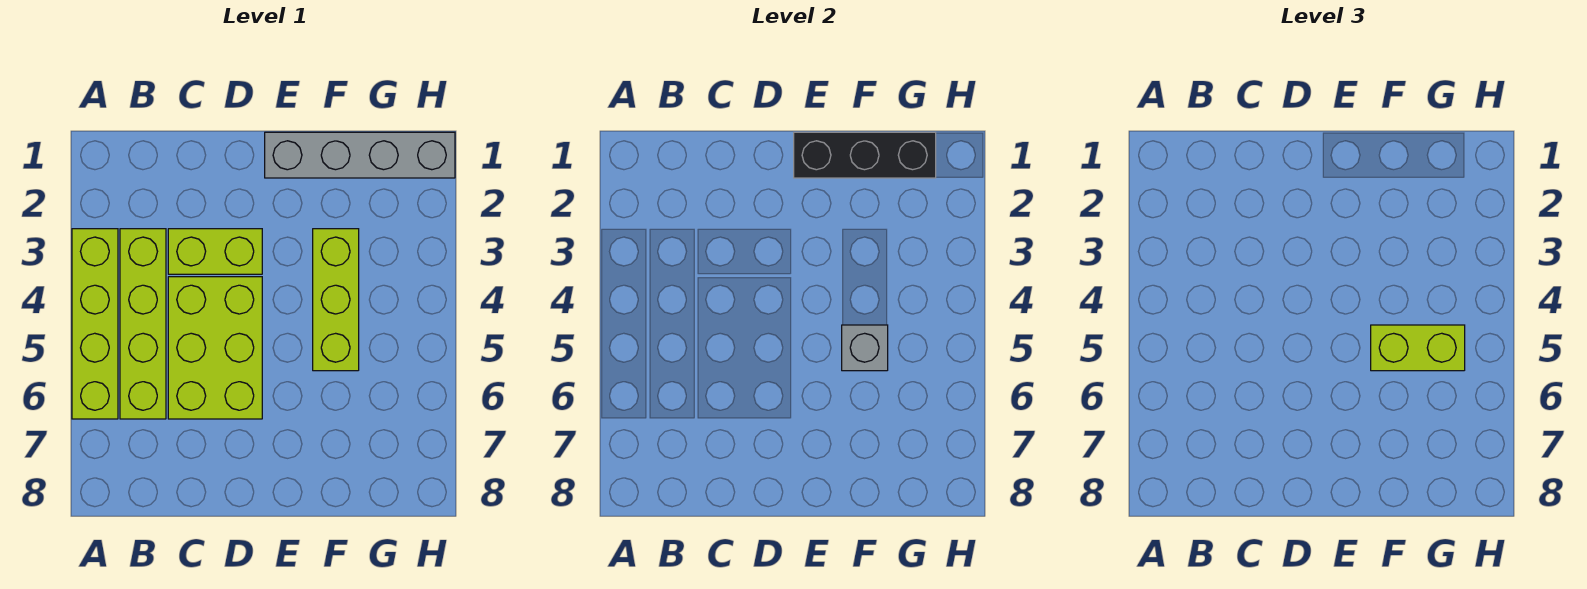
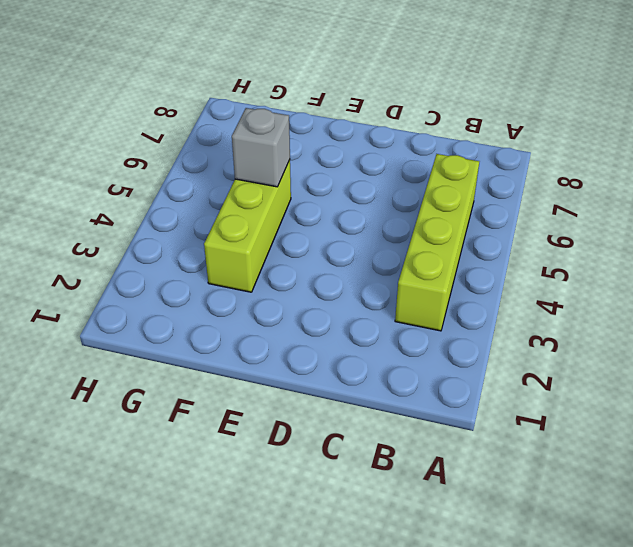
none -> lime brick A3:A6 level 1
none -> lime brick C3:D3 level 1

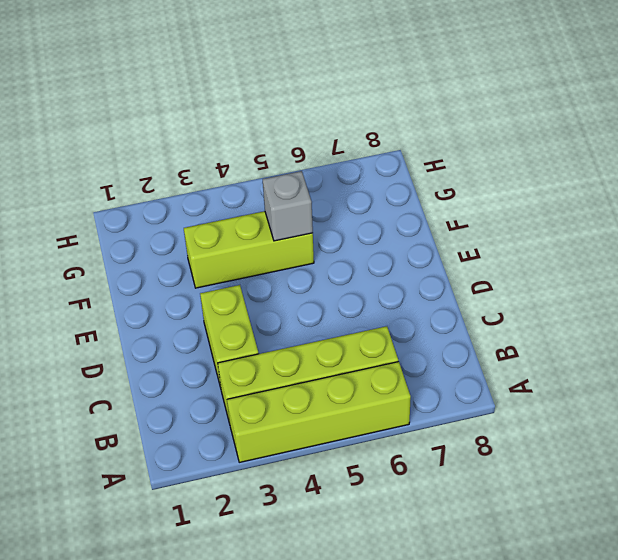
none -> lime brick C4:D6 level 1
none -> grey brick E1:H1 level 1

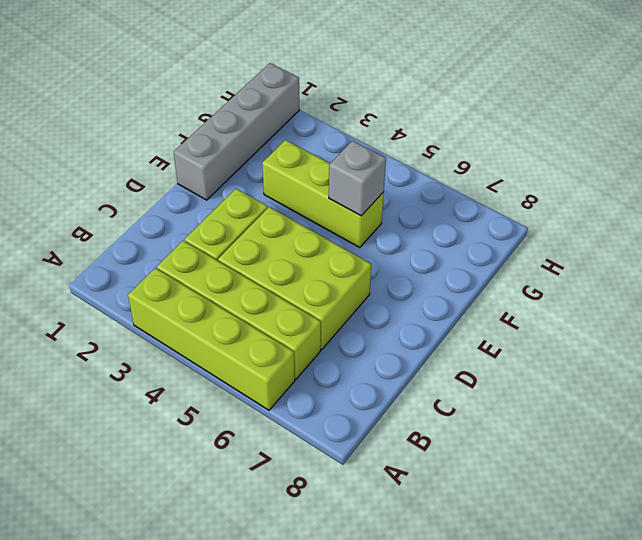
none -> black brick E1:G1 level 2
none -> lime brick F5:G5 level 3

